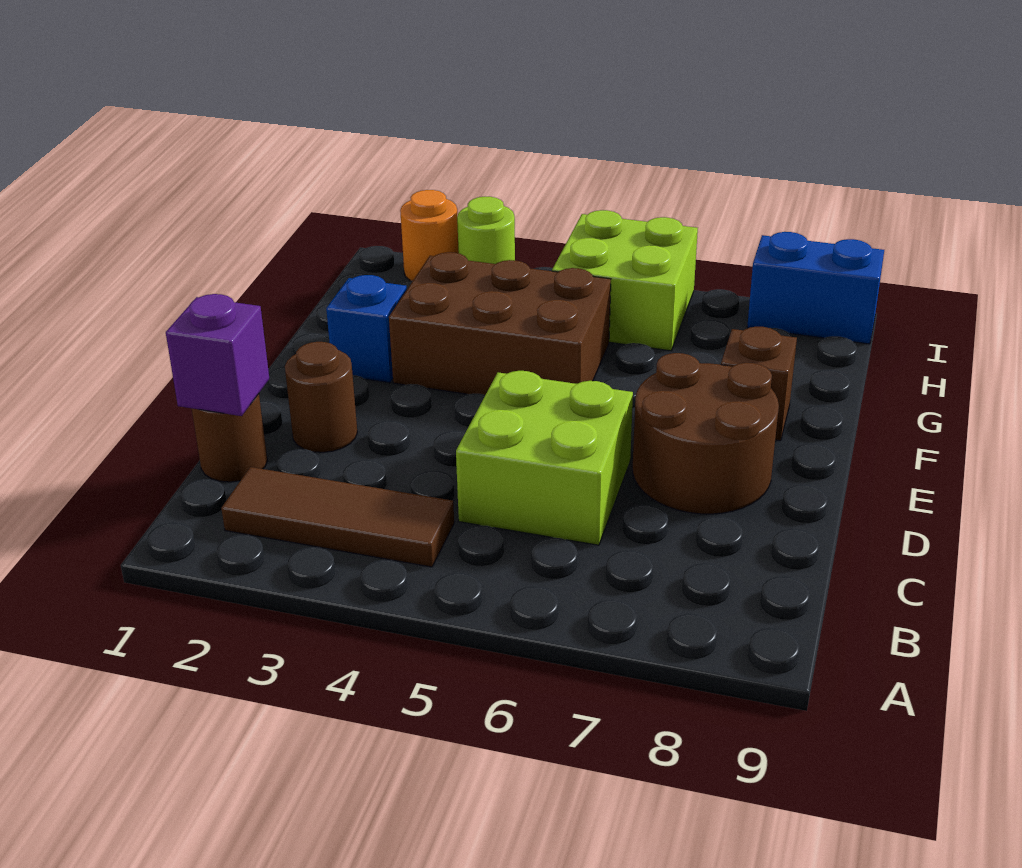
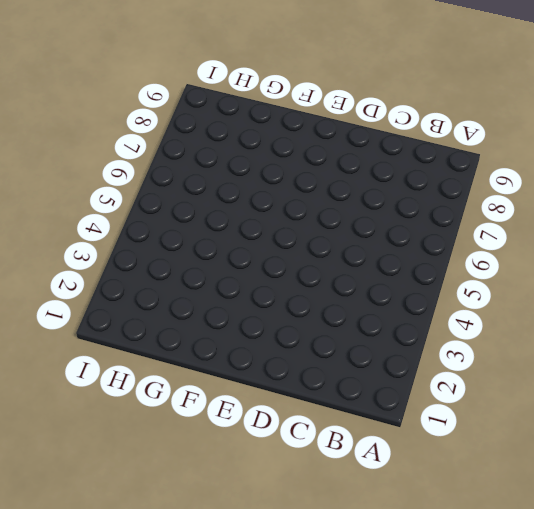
none -> brown tile B2:B4 level 1
none -> brown round brick C1 level 1
none -> lime brick C5:D6 level 1

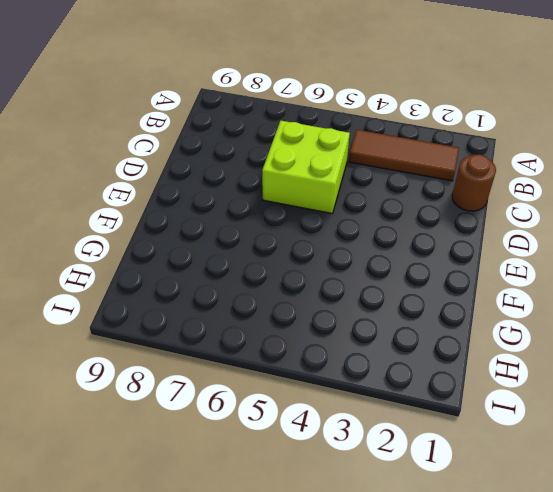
none -> brown round brick D2 level 1
none -> brown round brick D7:E8 level 1
none -> blue brick F2 level 1

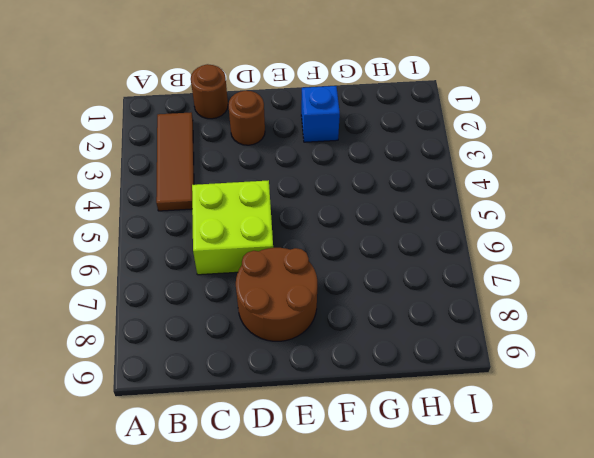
none -> brown brick F3:G5 level 1
none -> brown brick F8 level 1
none -> lime brick H5:I6 level 1

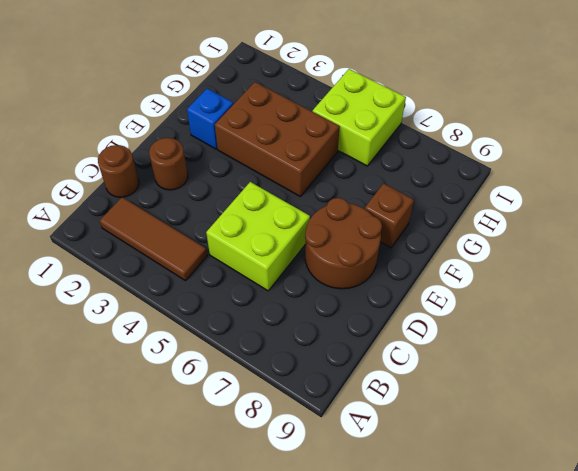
none -> orange round brick I2 level 1
none -> lime round brick I3 level 1
none -> blue brick I8:I9 level 1

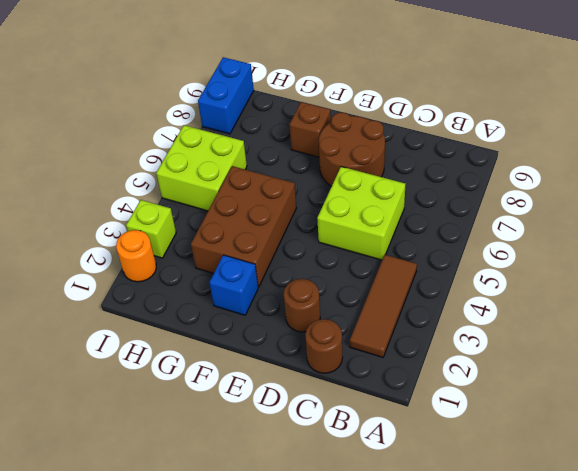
lime brick I3 level 1 -> lime round brick I3 level 1
none -> purple brick C1 level 2

